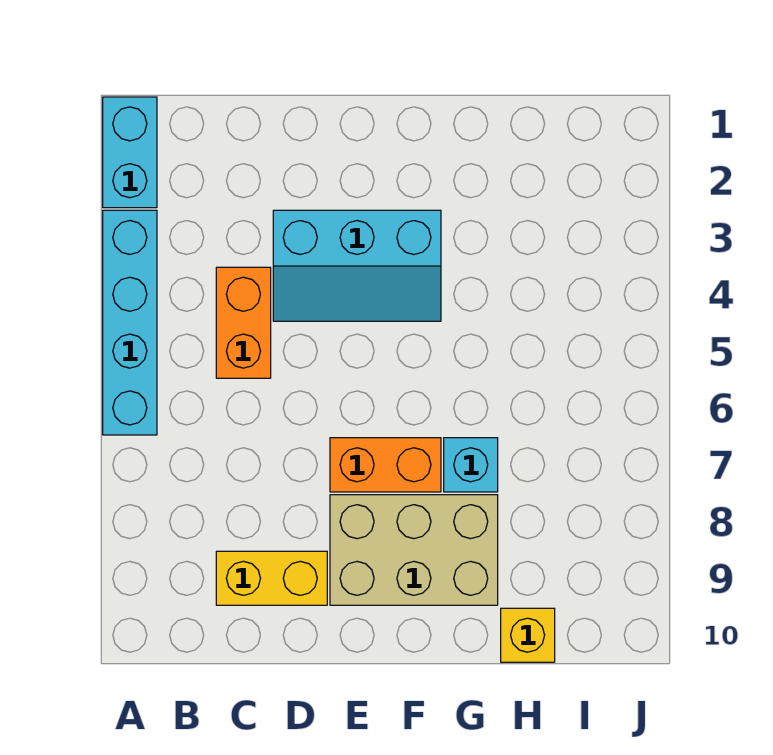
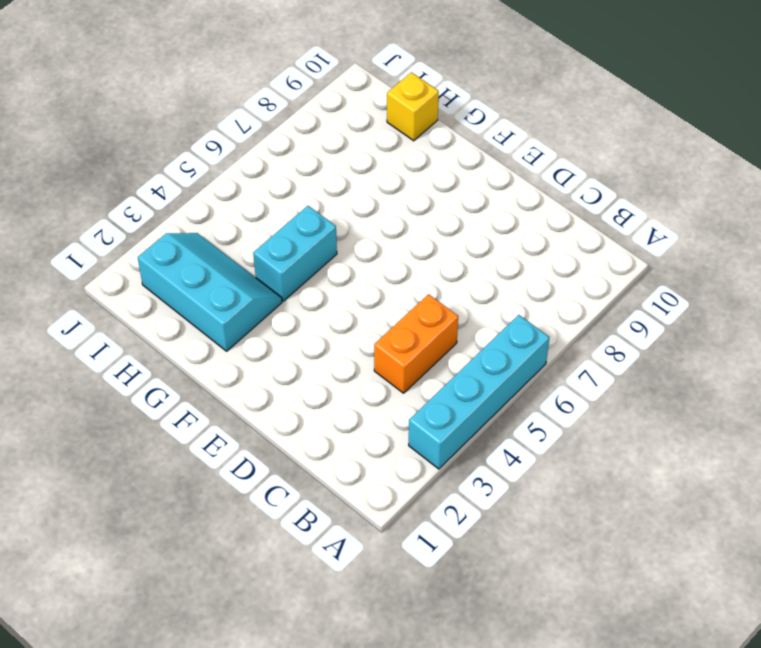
cyan slope G2:I3 level 1 top 2 -> cyan slope D3:F4 level 1 top 3
cyan brick G4:G5 level 1 -> cyan brick A1:A2 level 1
none -> yellow brick C9:D9 level 1
none -> orange brick E7:F7 level 1

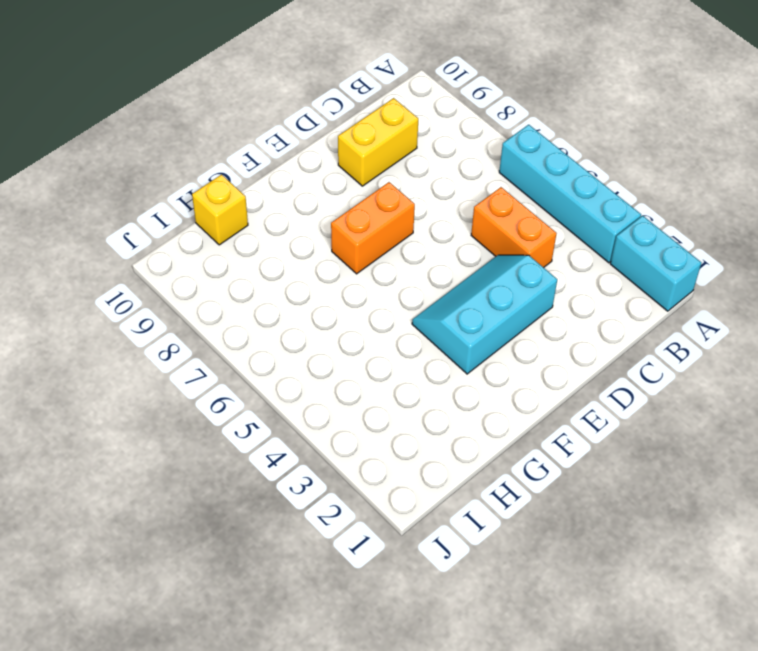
none -> tan brick E8:G9 level 1
none -> cyan brick G7 level 1

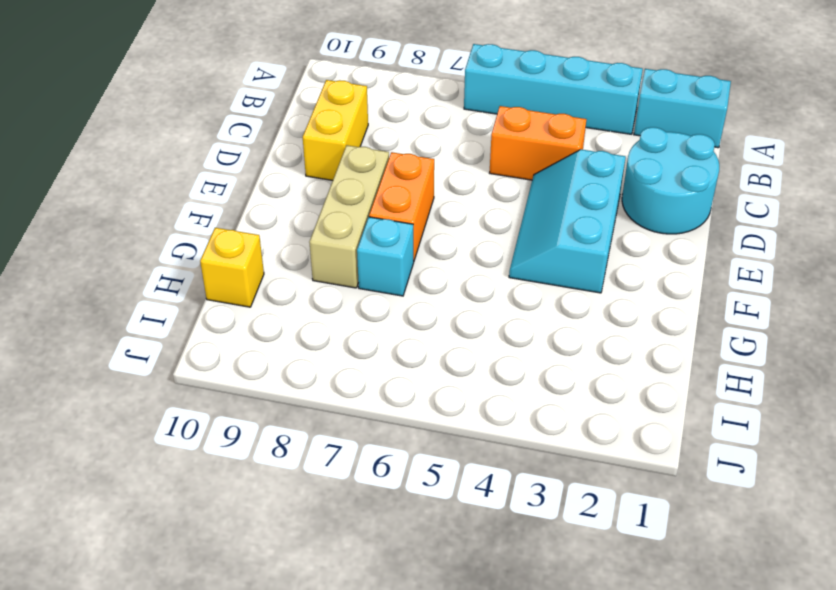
cyan round brick C1:D2 level 1 -> none
tan brick E8:G8 level 1 -> tan brick E8:G9 level 1

